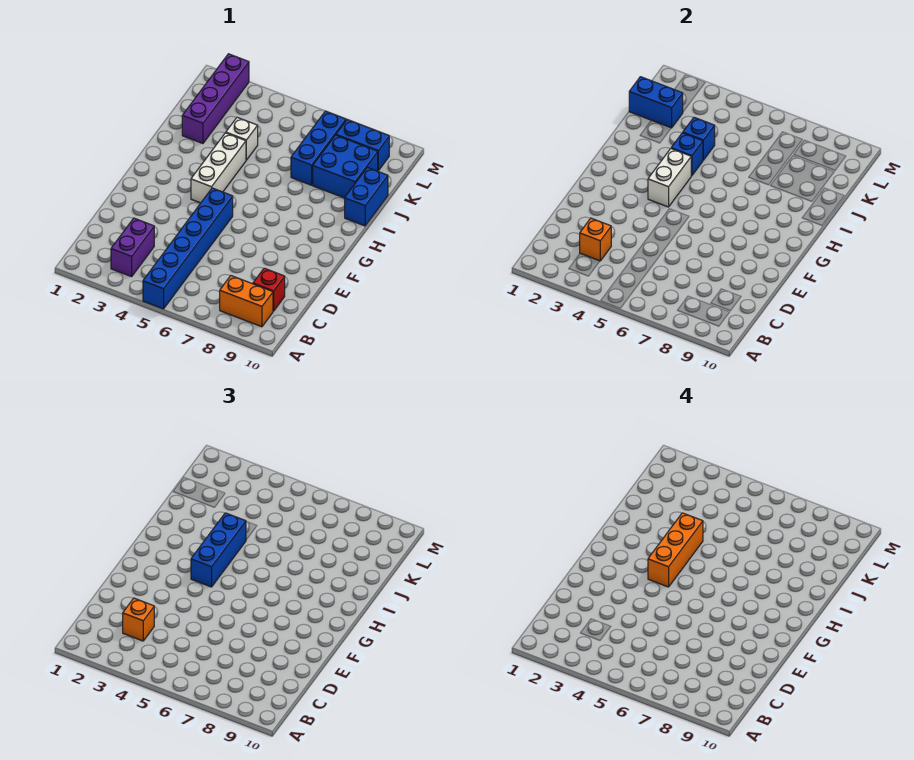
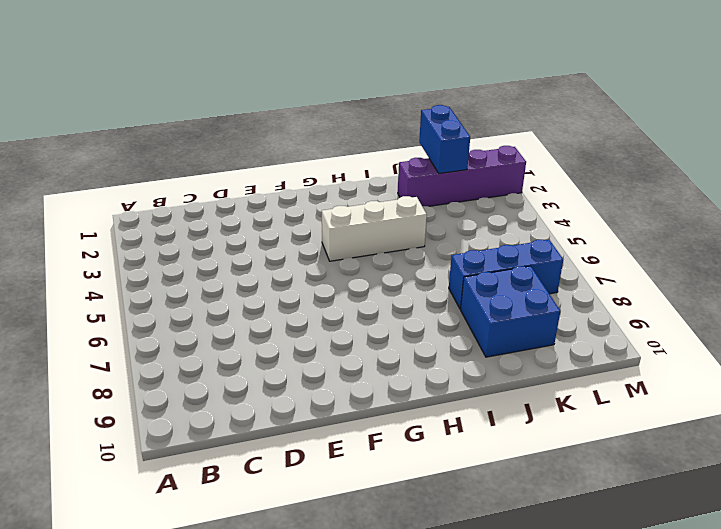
none -> blue brick A5:F5 level 1
none -> purple brick B3:C3 level 1
none -> orange brick B8:B9 level 1

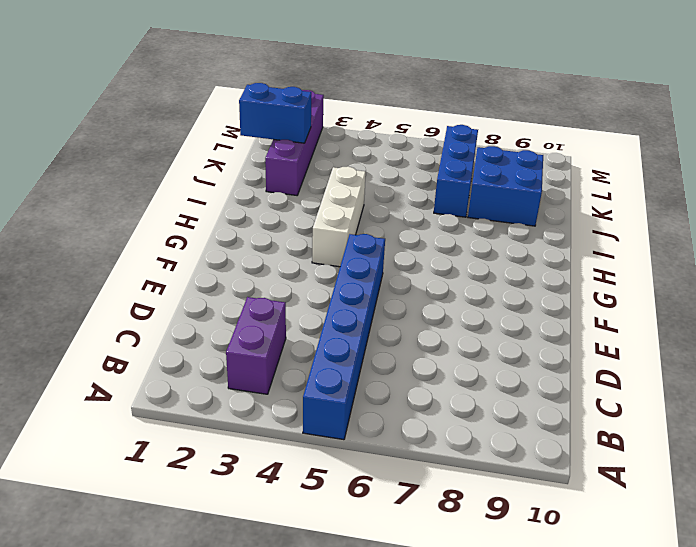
none -> orange brick B8:B9 level 1
none -> red brick C9 level 1
none -> blue brick I10:J10 level 1

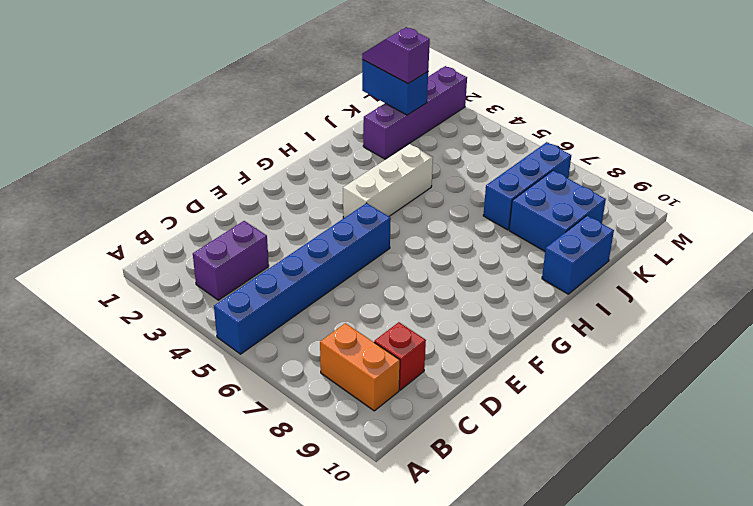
purple slope K1:K2 level 3 top 2 -> none
none -> white brick J4 level 1
none -> blue brick L8:L9 level 1
none -> orange brick C3 level 2

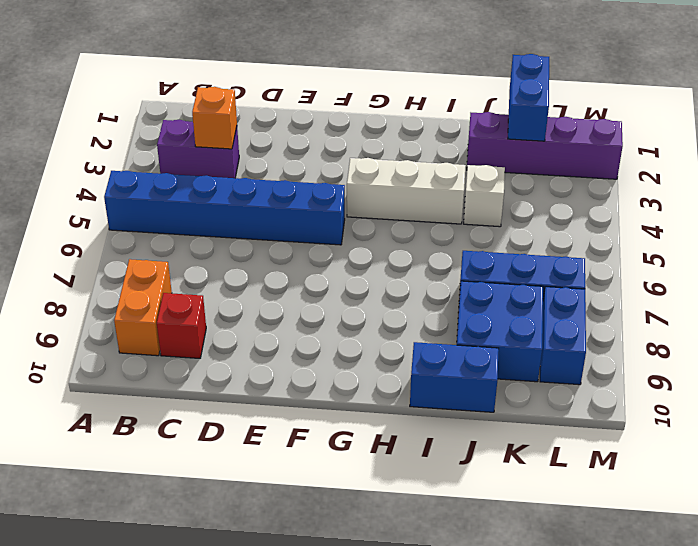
none -> white brick G4:H4 level 2
none -> blue brick I4 level 2
none -> blue brick J4 level 2

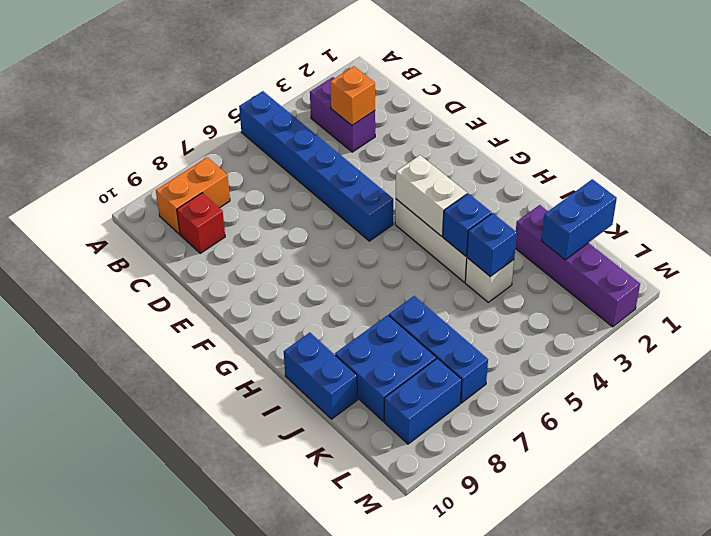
none -> orange brick C3 level 3
none -> blue brick G4:I4 level 3
none -> orange brick G4:I4 level 4

